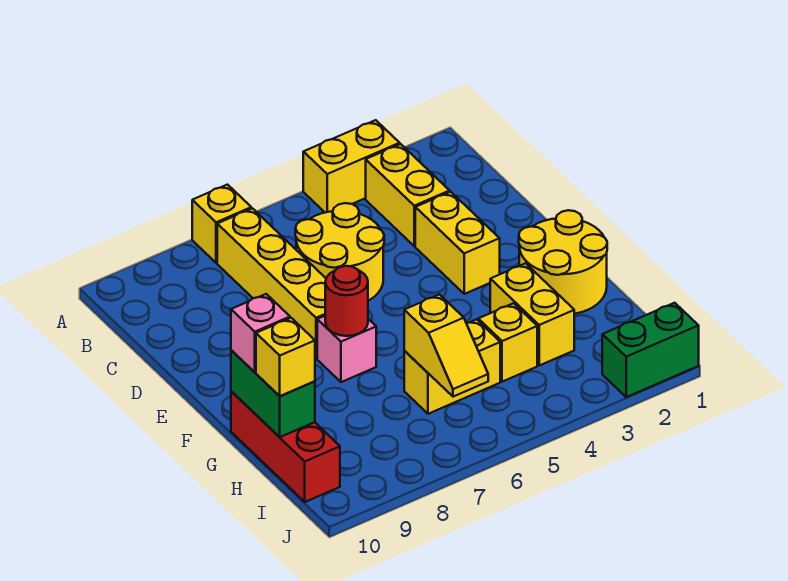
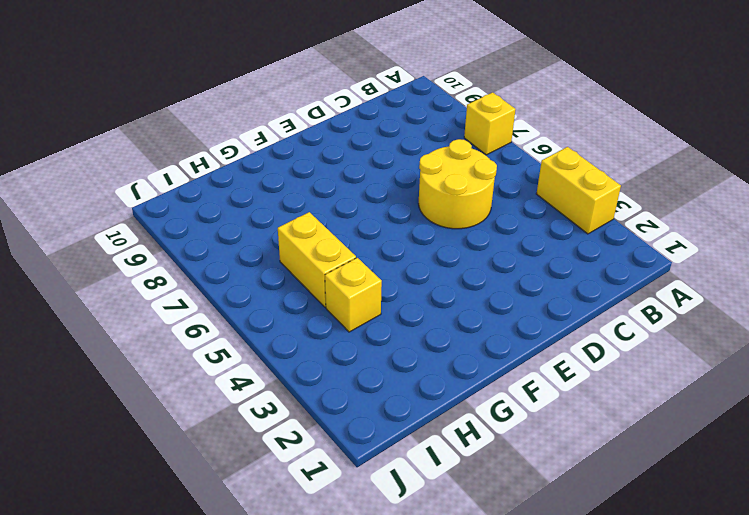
none -> yellow brick B3:C3 level 1
none -> yellow brick B7:E7 level 1
none -> yellow brick D3:E3 level 1

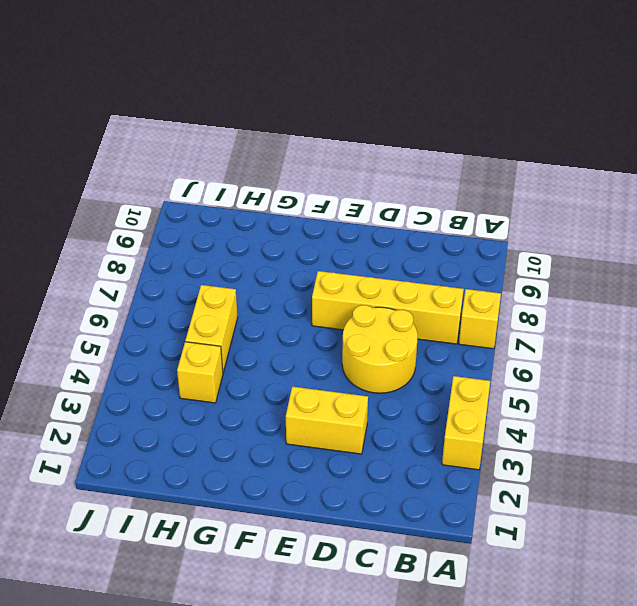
none -> yellow brick B3:C3 level 1
none -> yellow round brick F1:G2 level 1
none -> pink brick F7 level 1

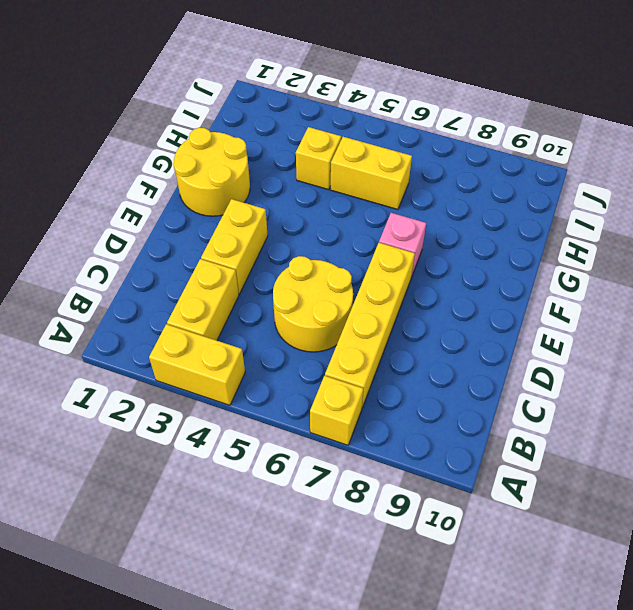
none -> yellow brick G3:H3 level 1
none -> red brick G10:I10 level 1
none -> green brick J1:J2 level 1

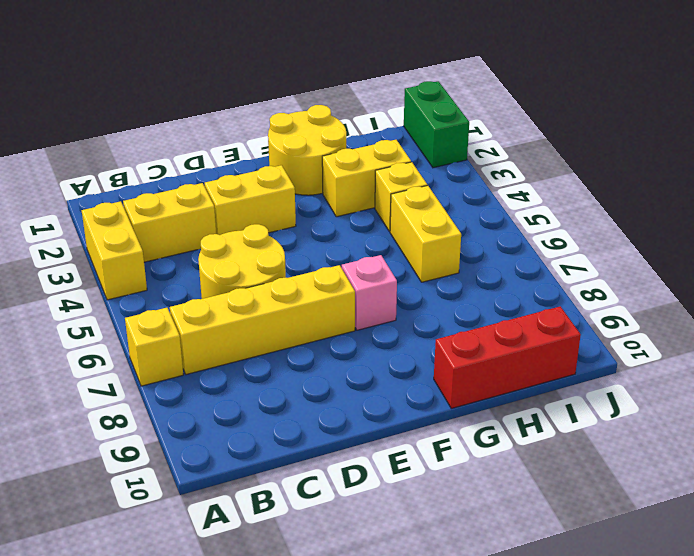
none -> red round brick F7 level 2
none -> green brick G10:H10 level 2
none -> yellow slope H6:I6 level 2 top H

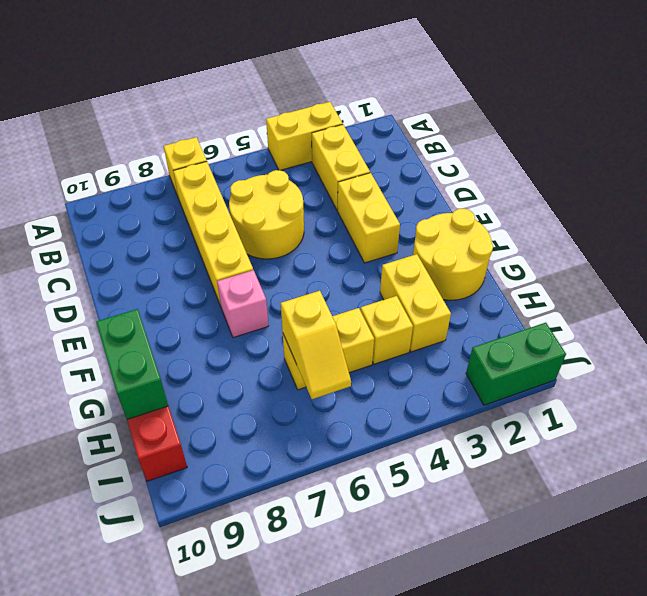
none -> red round brick F7 level 2
none -> pink brick G10 level 3
none -> yellow brick H10 level 3

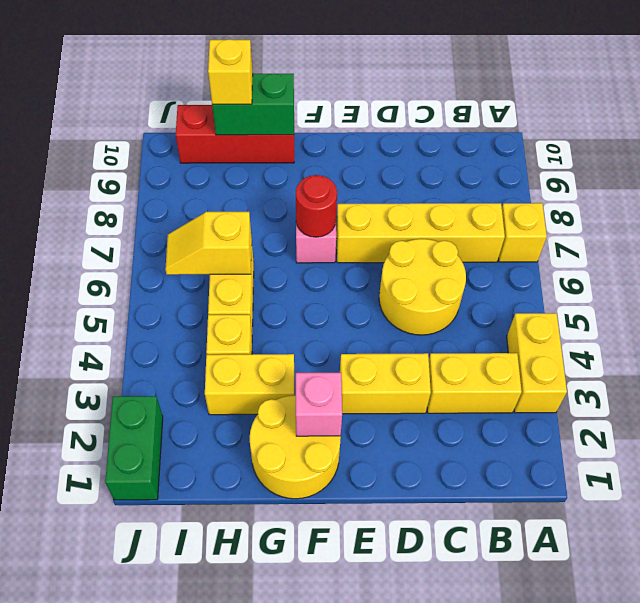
pink brick F2 level 2 -> pink brick G10 level 3

